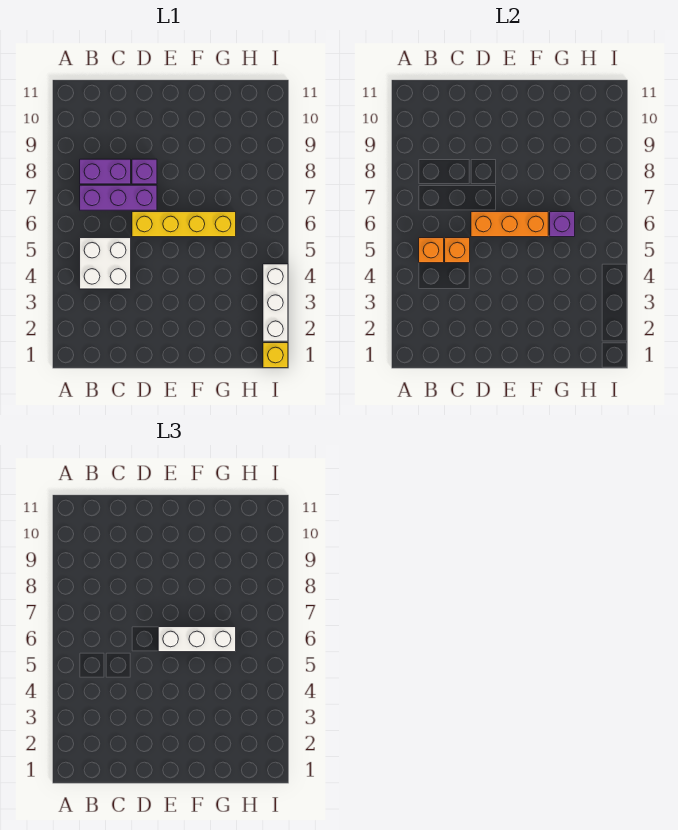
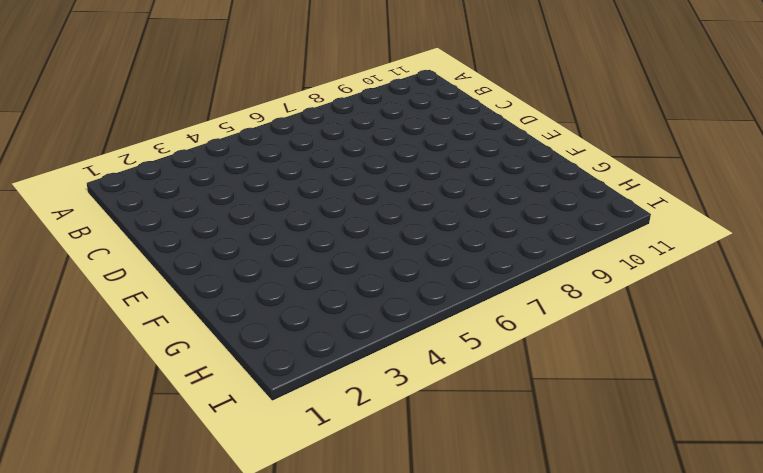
none -> white brick B4:C5 level 1
none -> purple brick B7:D7 level 1
none -> purple brick B8:C8 level 1

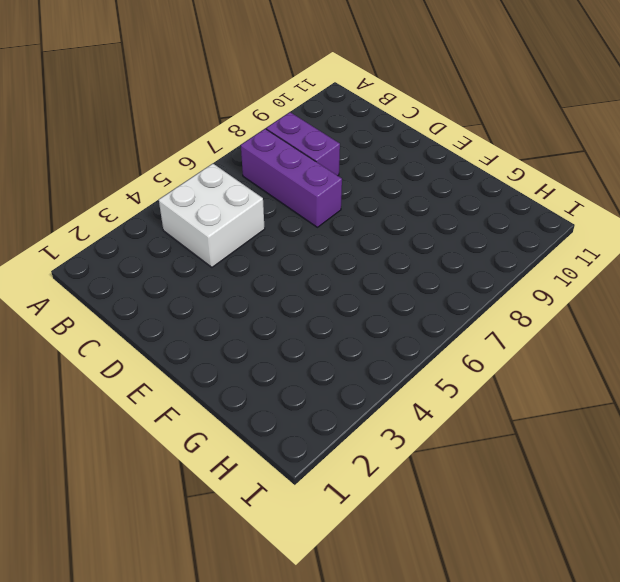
none -> yellow brick D6:G6 level 1
none -> purple brick D8 level 1
none -> yellow brick I1 level 1

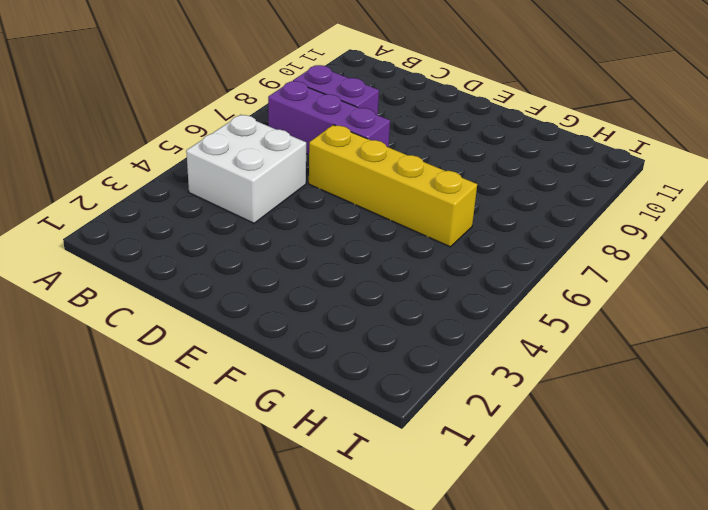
none -> purple brick D8 level 1
none -> yellow brick I1 level 1
none -> white brick I2:I4 level 1

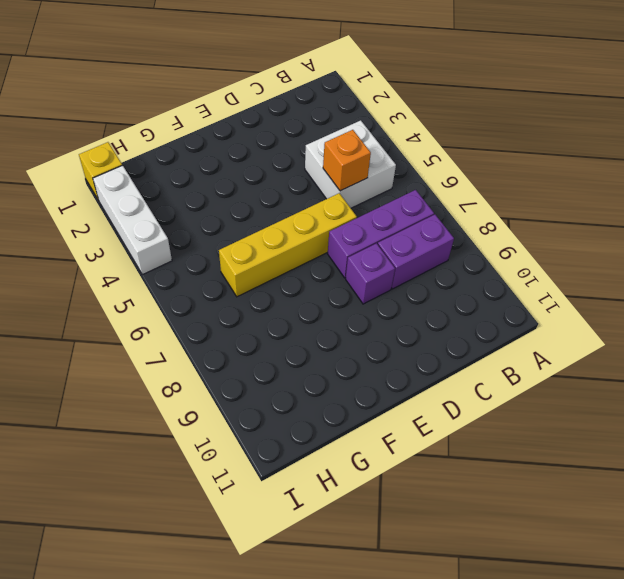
none -> orange brick B5 level 2
none -> orange brick D6:F6 level 2
none -> purple brick G6 level 2

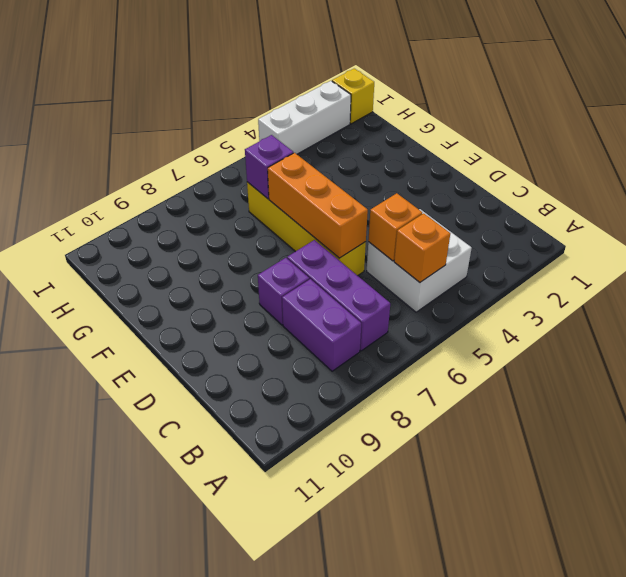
none -> white brick E6:G6 level 3

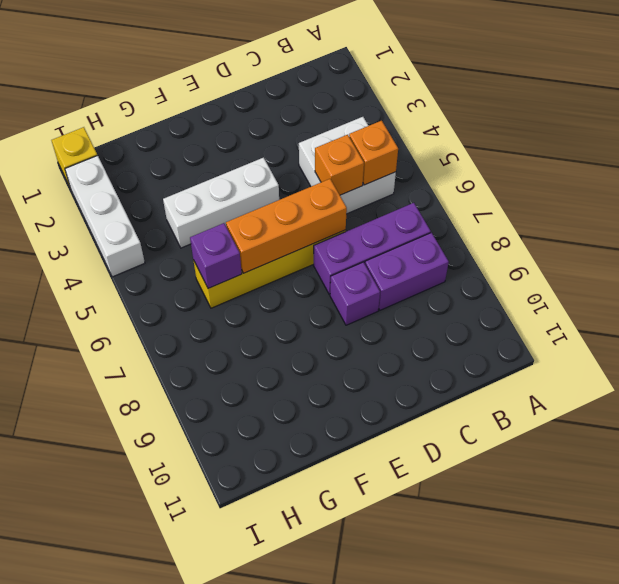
white brick E4:G4 level 1 -> white brick E6:G6 level 3

